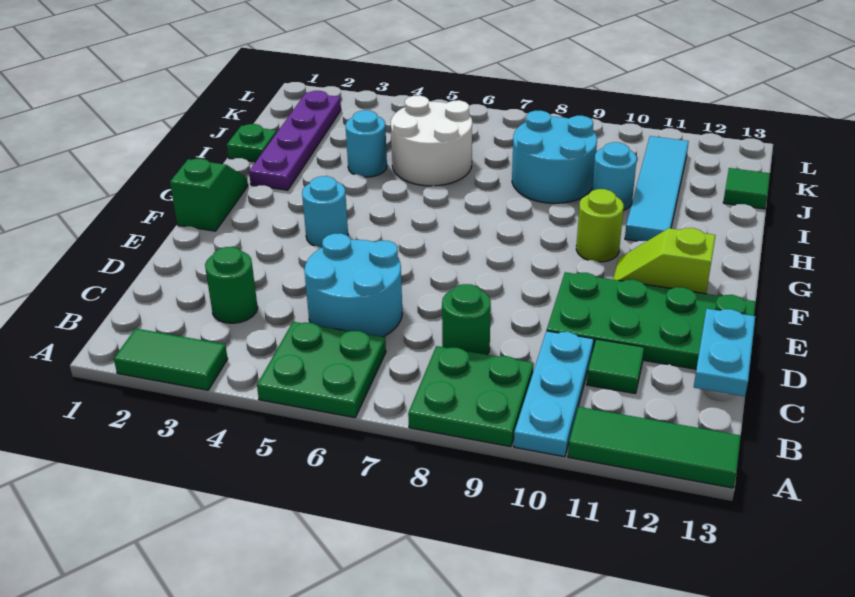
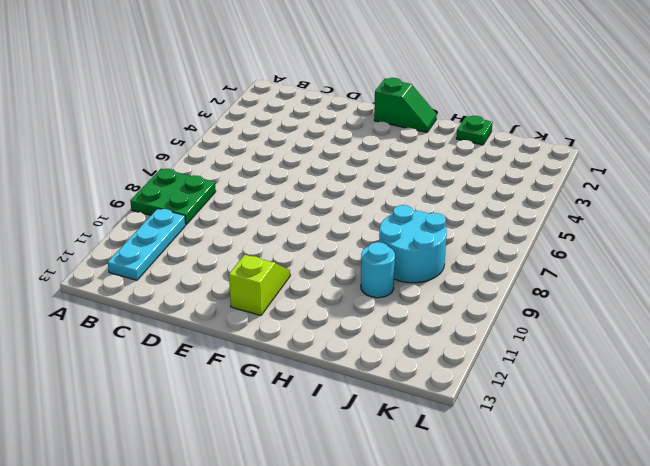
cyan plate B10:B12 level 1 -> cyan plate A10:C10 level 1
none -> green tile A2:A3 level 1
none -> green plate A5:B6 level 1
none -> green tile A11:A13 level 1

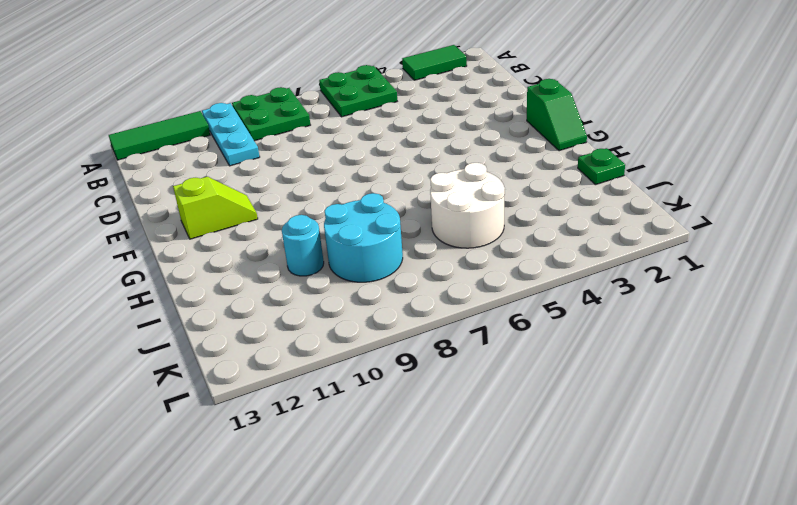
none -> green round brick C3 level 1
none -> cyan round brick C5:D6 level 1
none -> green round brick C8 level 1

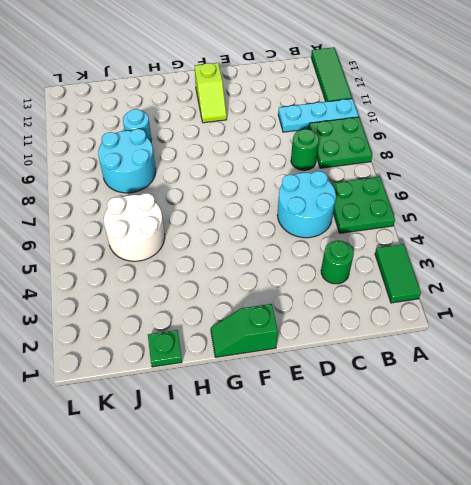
none -> green tile C11 level 1
none -> green plate D10:E13 level 1
none -> cyan round brick F4 level 1

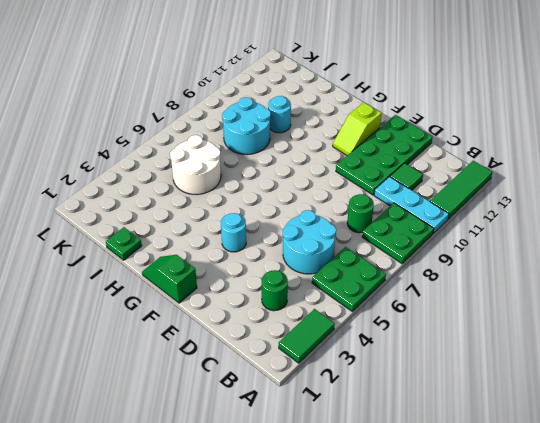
none -> lime round brick G10 level 1
none -> purple plate H2:K2 level 1
none -> cyan tile H11:K11 level 1

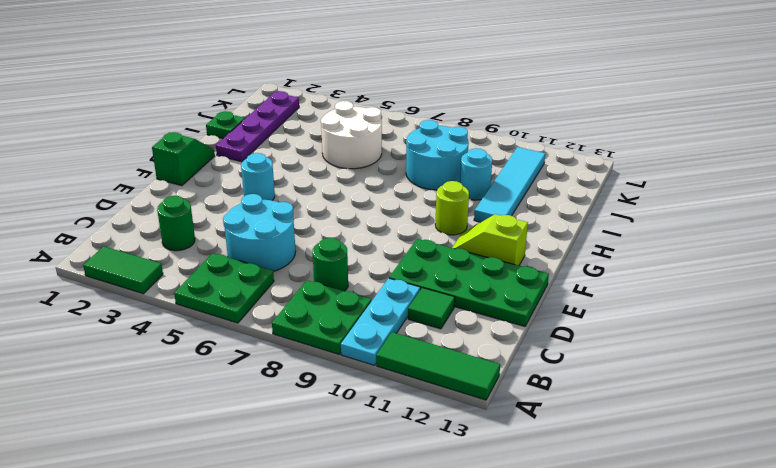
none -> cyan round brick I4 level 1
none -> green tile J13 level 1
none -> cyan plate C13:D13 level 2

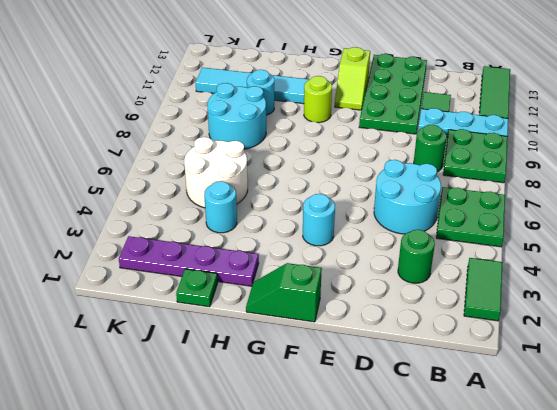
none -> green tile J13 level 1
none -> cyan plate C13:D13 level 2

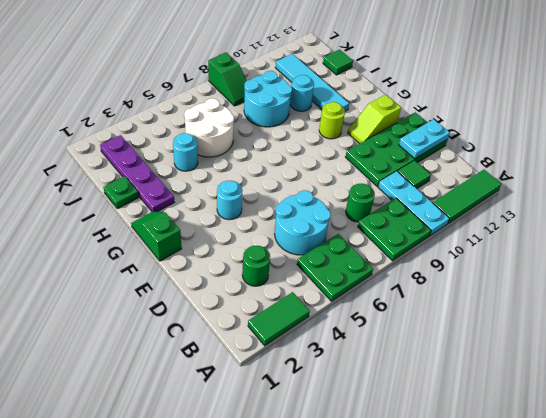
cyan plate D12:D13 level 2 -> cyan plate C13:D13 level 2
green slope K8:L8 level 1 top L -> none

